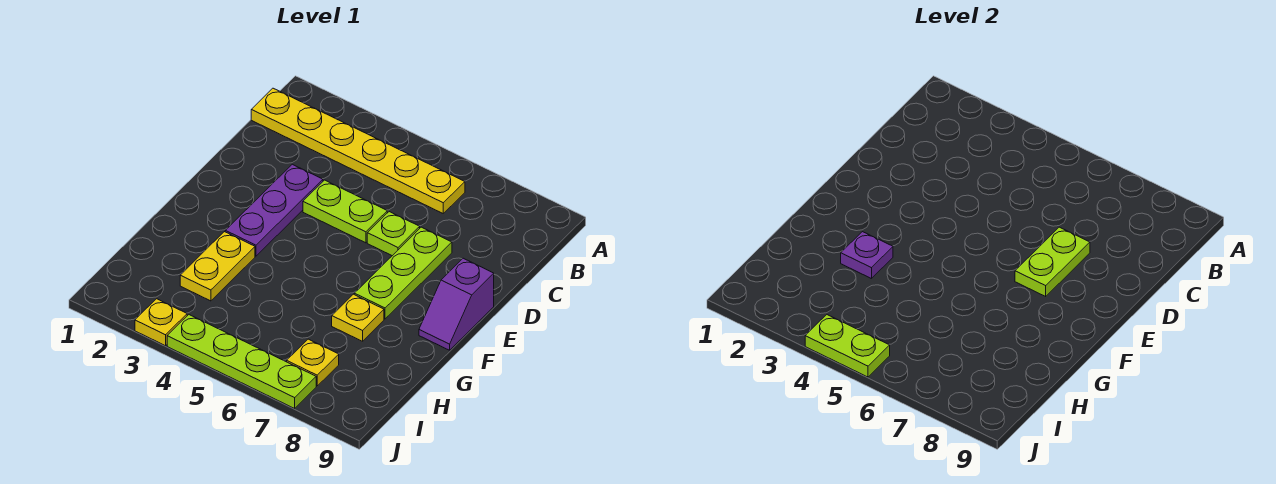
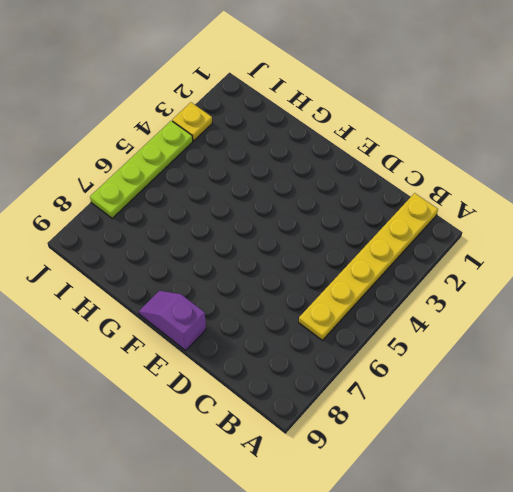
none -> purple plate D3:F3 level 1
none -> lime plate D4:D5 level 1
none -> lime plate D6 level 1

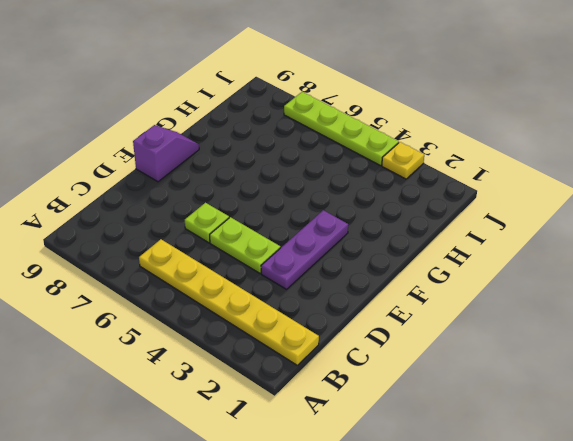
none -> lime plate D7:F7 level 1
none -> yellow plate G3:H3 level 1
none -> yellow plate G7 level 1

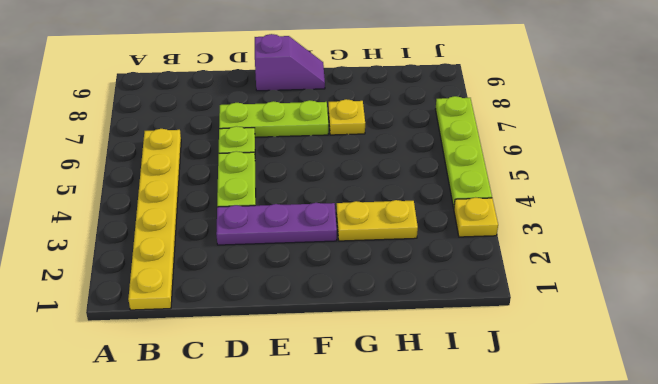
none -> yellow plate I7 level 1
none -> lime plate D7:E7 level 2
none -> purple plate G3 level 2

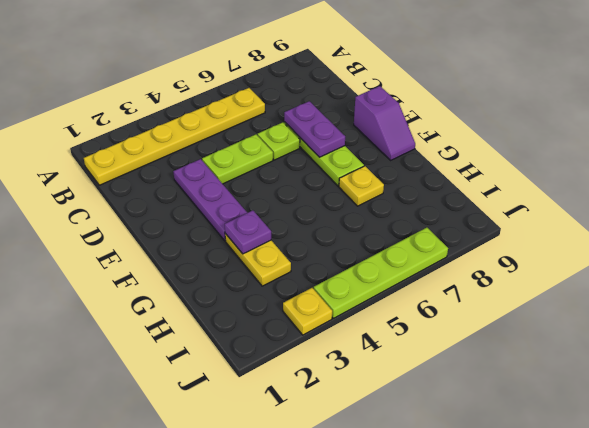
purple plate D7:E7 level 2 -> lime plate D7:E7 level 2
none -> yellow plate I7 level 1
none -> lime plate J4:J5 level 2

